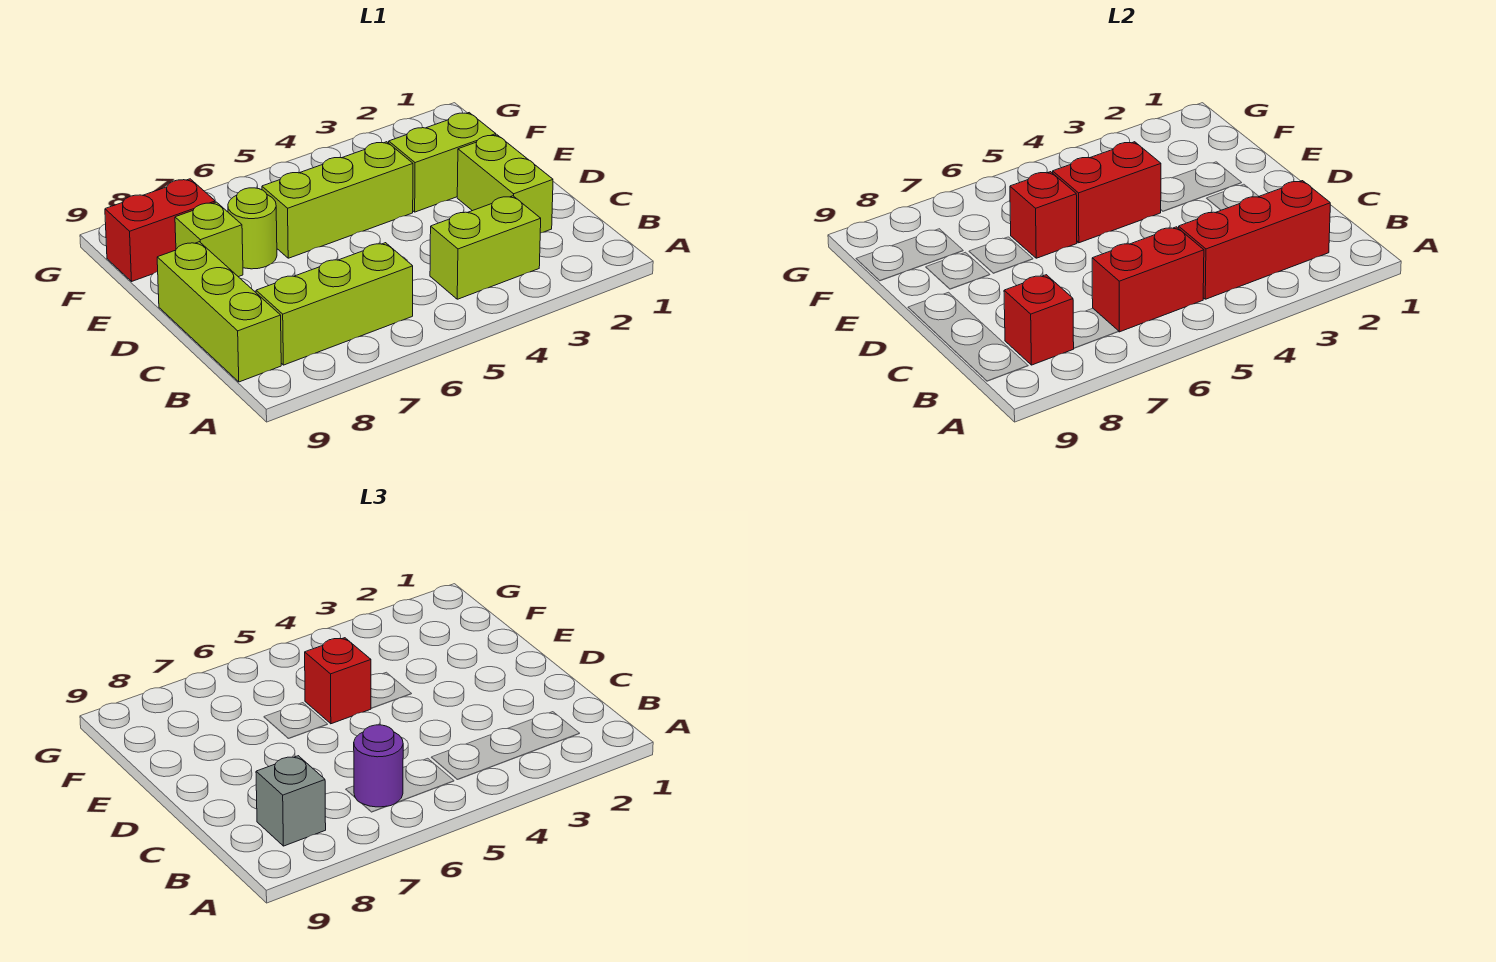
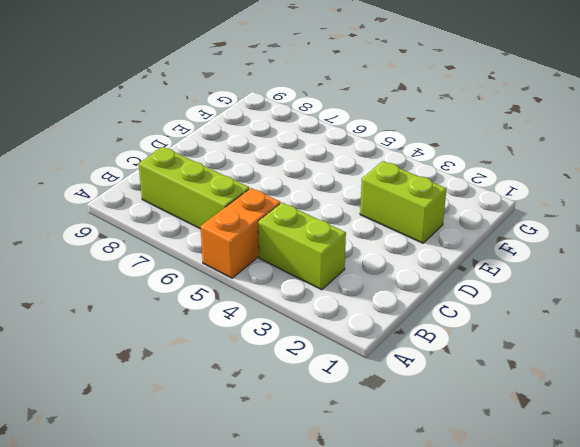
orange brick A5:B5 level 1 -> none
none -> lime brick B9:D9 level 1
none -> lime brick C2:D2 level 1
none -> lime brick E4:E6 level 1

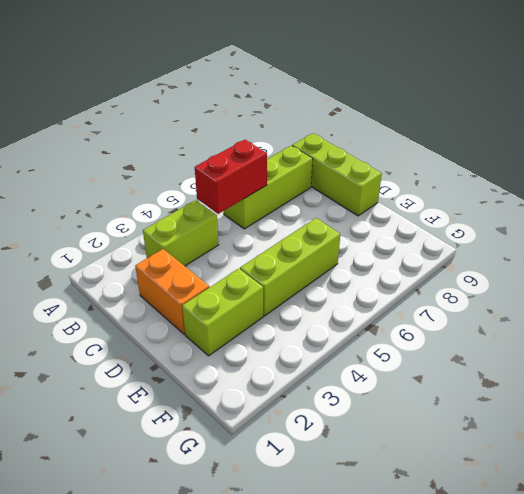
orange brick C2:D2 level 1 -> lime brick C2:D2 level 1
none -> lime round brick E7 level 1
none -> lime brick E8 level 1
none -> red brick F8:F9 level 1

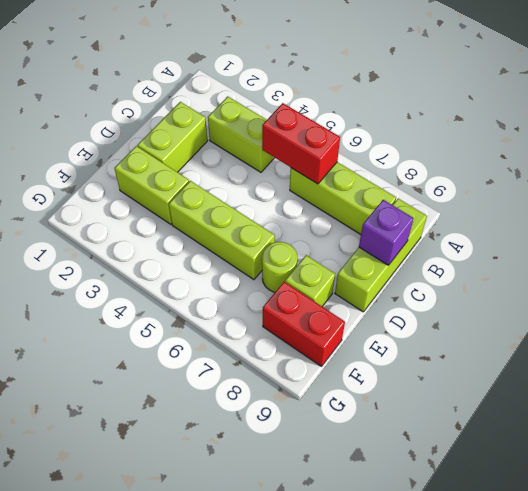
purple brick C9 level 2 -> none
none -> red brick B2:B4 level 2
none -> red brick B8 level 2
none -> red brick E4:E5 level 2

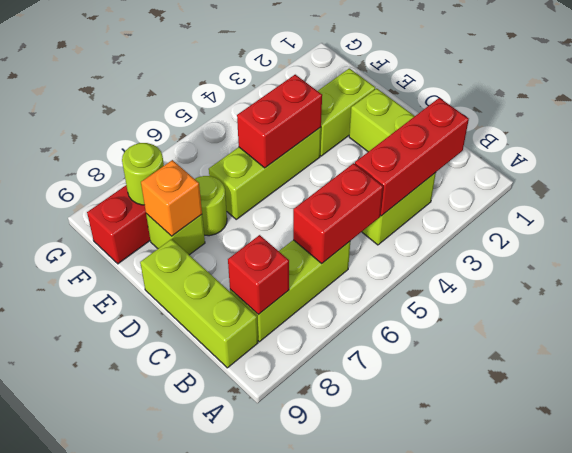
orange brick E8 level 2 -> none
lime round brick F8 level 2 -> none
none -> red brick E6 level 2
none -> purple round brick B6 level 3
none -> grey brick B8 level 3

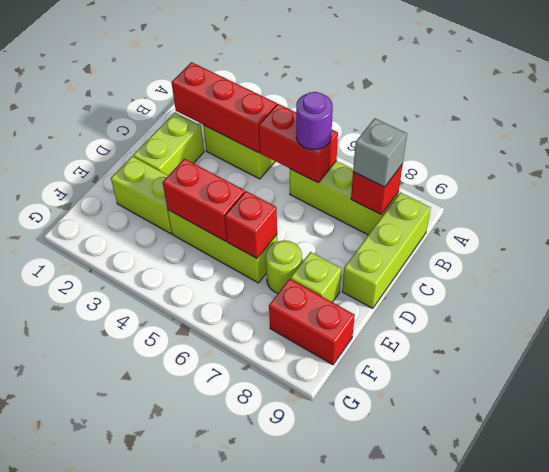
none -> red brick E5 level 3

